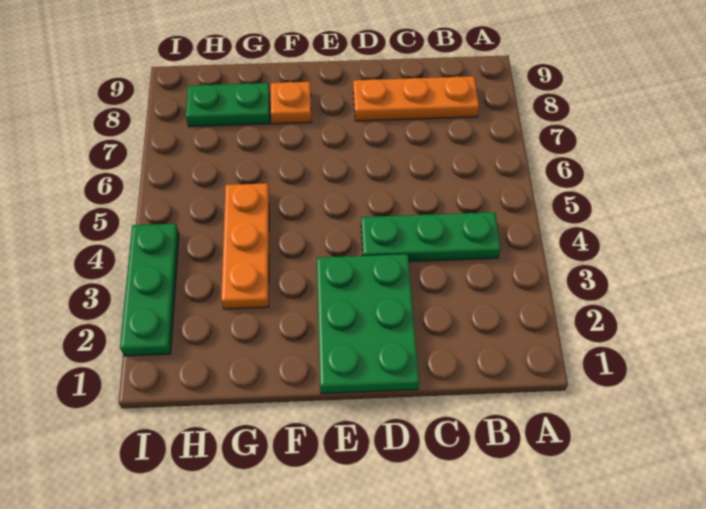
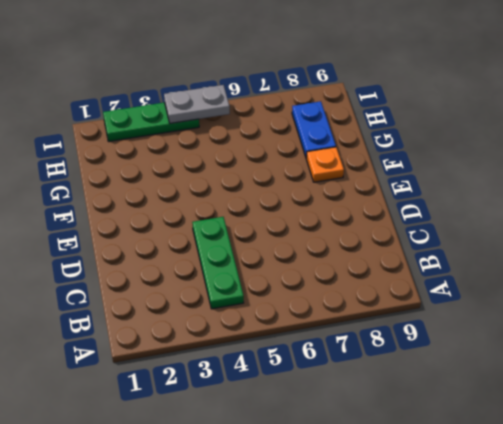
blue plate G8:H8 level 1 -> green plate G8:H8 level 1
grey plate I4:I5 level 2 -> none
none -> orange plate B8:D8 level 1
none -> green plate D1:E3 level 1

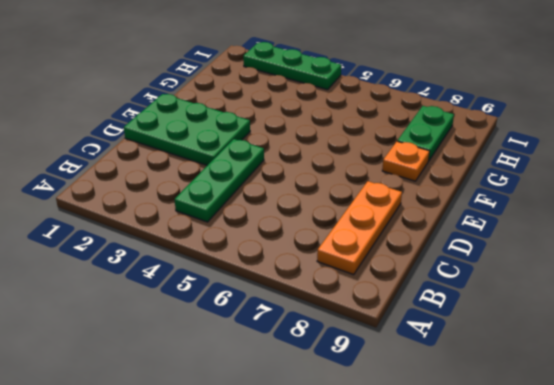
none -> orange plate G3:G5 level 1

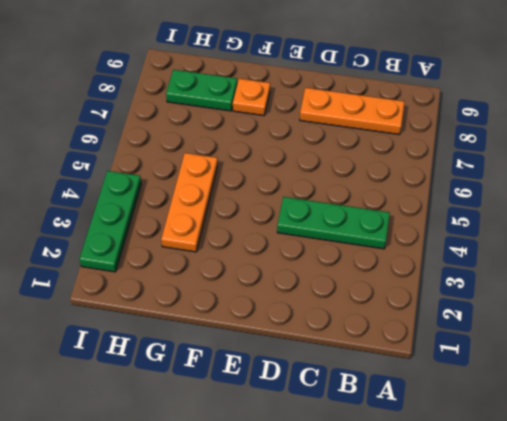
none -> green plate D1:E3 level 1

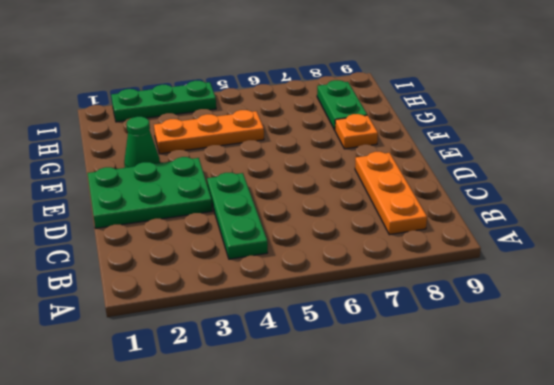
green cone F2 level 1 -> none

